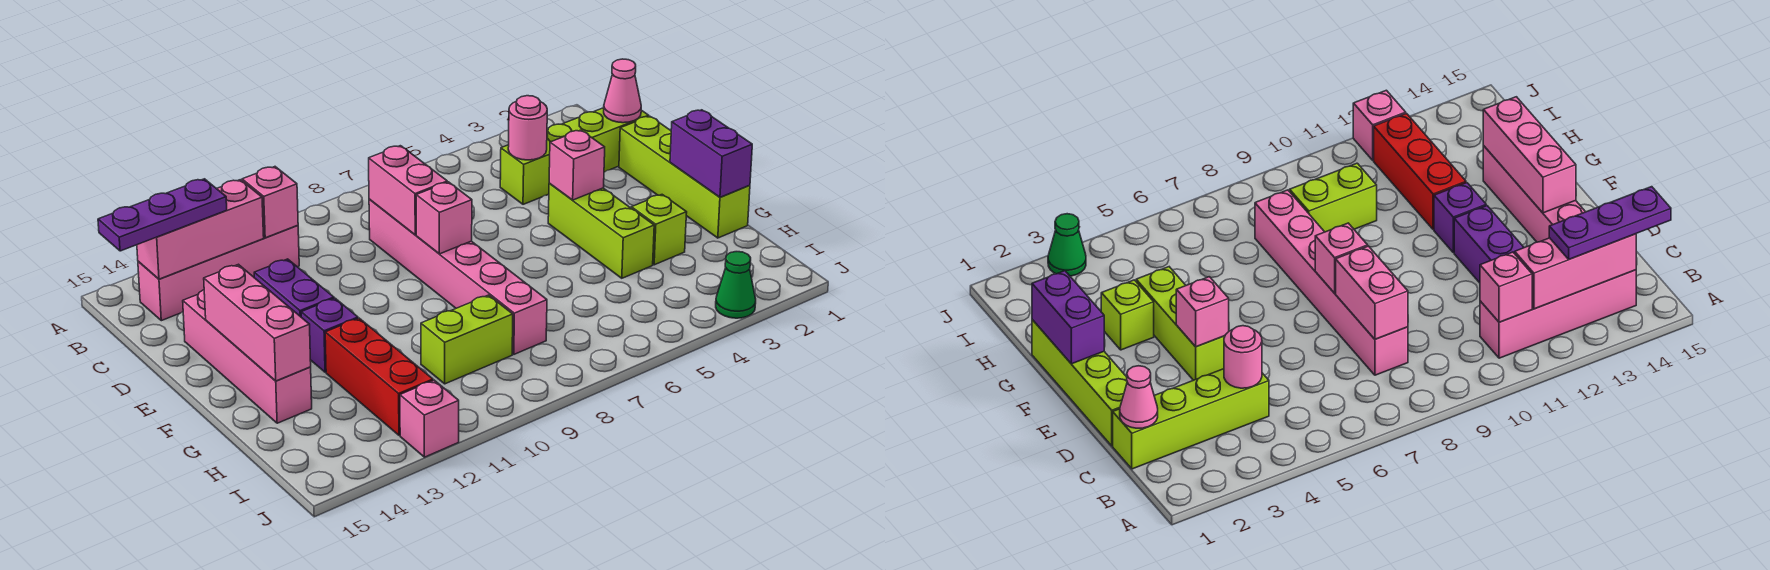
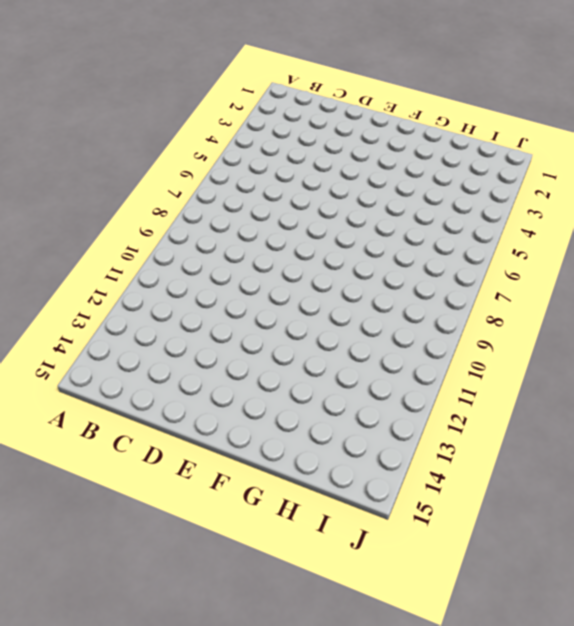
none -> pink brick B11:B14 level 1
none -> lime brick C1:C4 level 1
none -> pink brick C8:H8 level 1

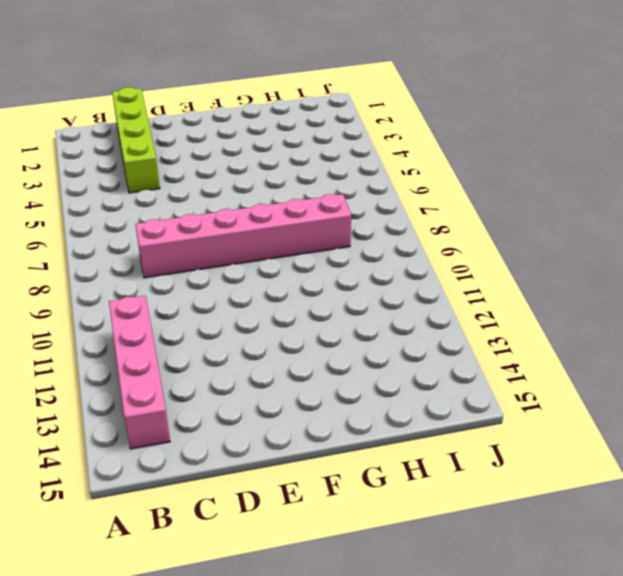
none -> lime brick D1:G1 level 1
none -> purple brick D12:E12 level 1
none -> pink brick D14:G14 level 1

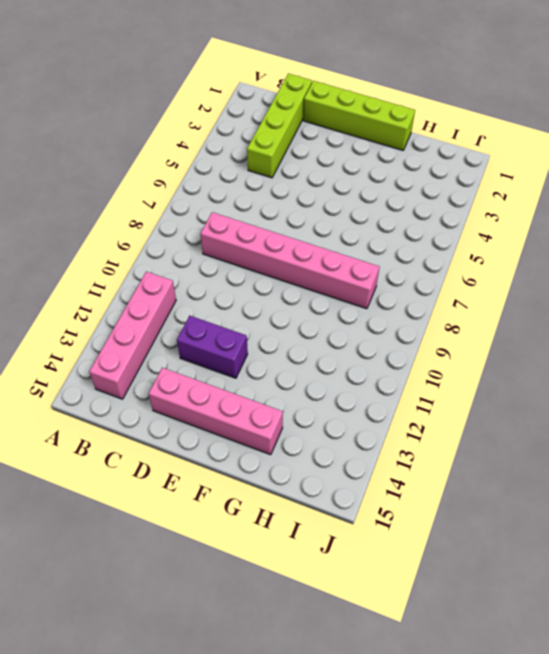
none -> lime brick E4:G4 level 1
none -> purple brick F12 level 1
none -> lime brick G3 level 1

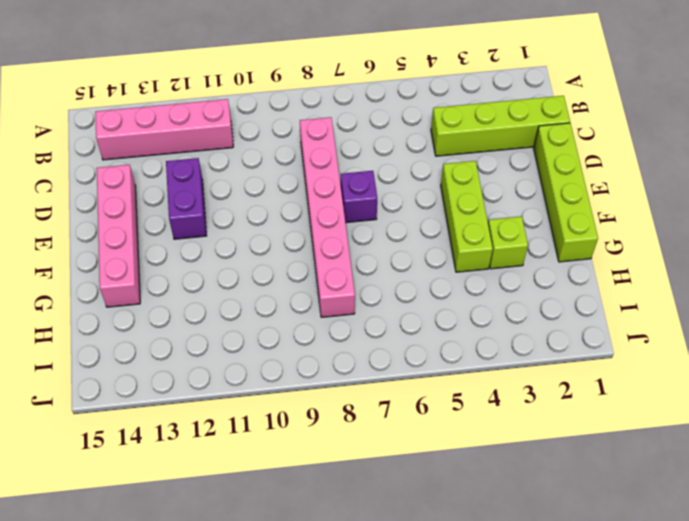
purple brick E7 level 1 -> purple brick F12 level 1
none -> red brick G12:I12 level 1
none -> lime brick H9:H10 level 1
none -> green cone J3 level 1

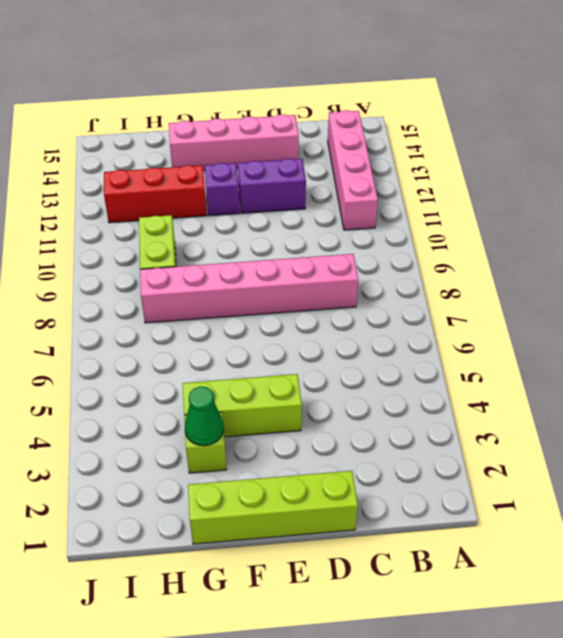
green cone G3 level 2 -> green cone J3 level 1
none -> lime brick C1:C4 level 1
none -> pink brick J12 level 1
none -> pink brick B11 level 2

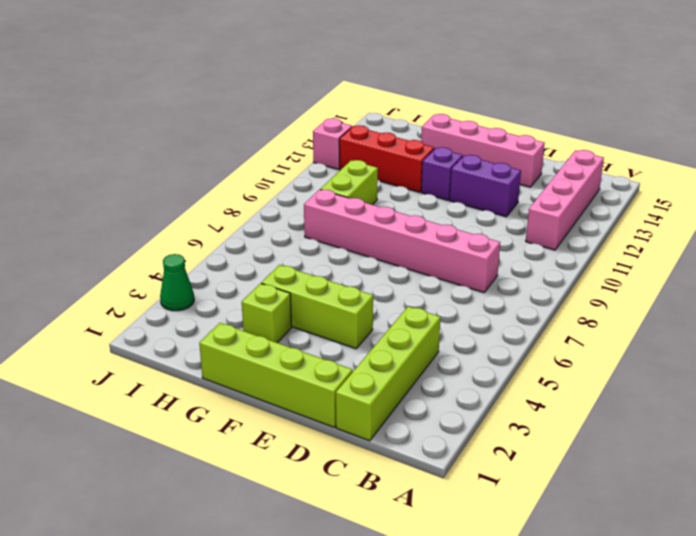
none -> pink brick B11 level 2
none -> pink brick B12:B14 level 2
none -> pink cone C1 level 2

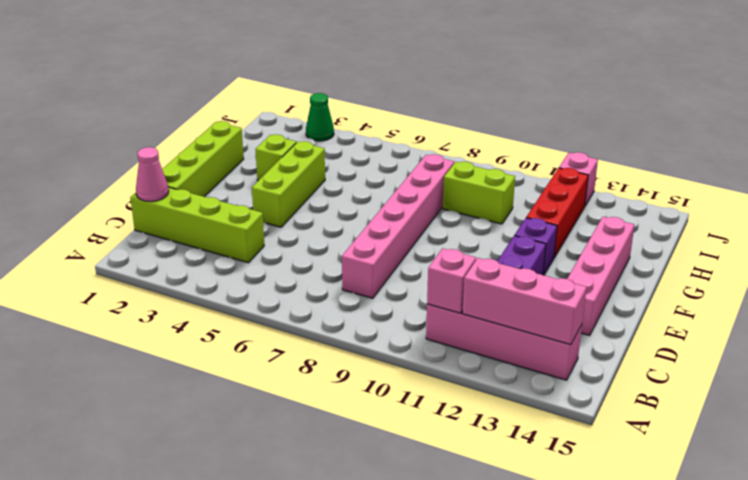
none -> pink round brick C4 level 2
none -> pink brick C8:D8 level 2
none -> pink brick E4 level 2

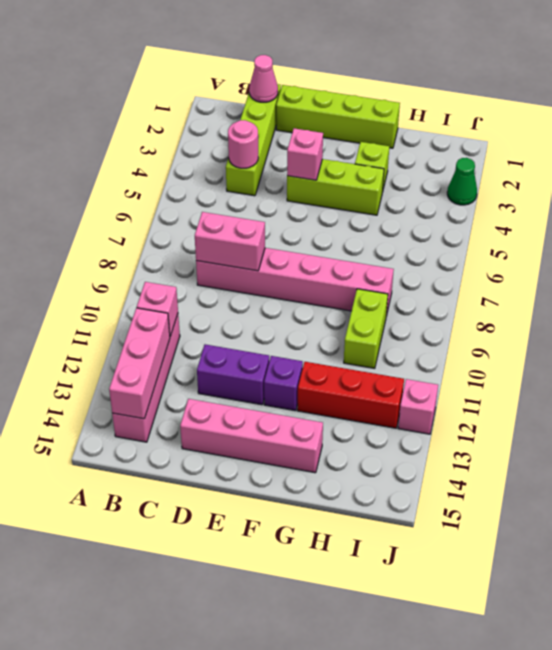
none -> pink brick E8 level 2
none -> pink brick E14:G14 level 2
none -> purple brick F1:G1 level 2

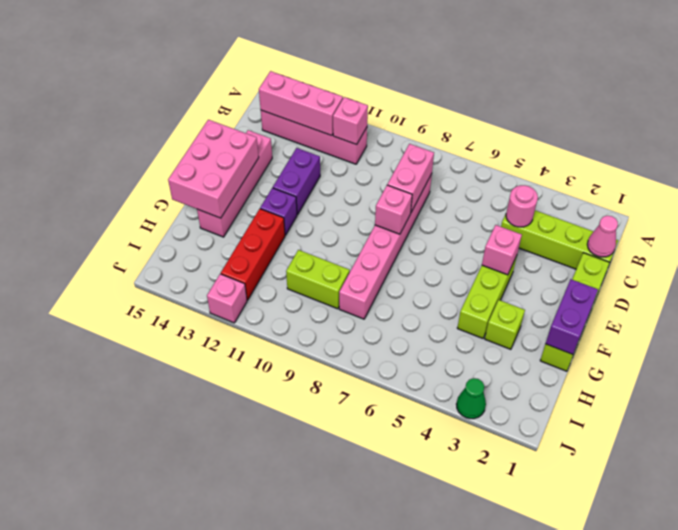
pink brick E14:G15 level 2 -> pink brick E14:G14 level 2
none -> purple plate B13:B15 level 3

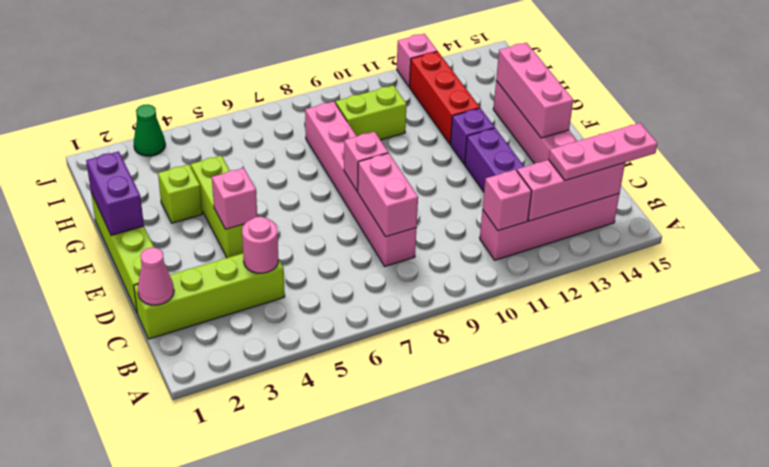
pink plate B13:B15 level 3 -> purple plate B13:B15 level 3

